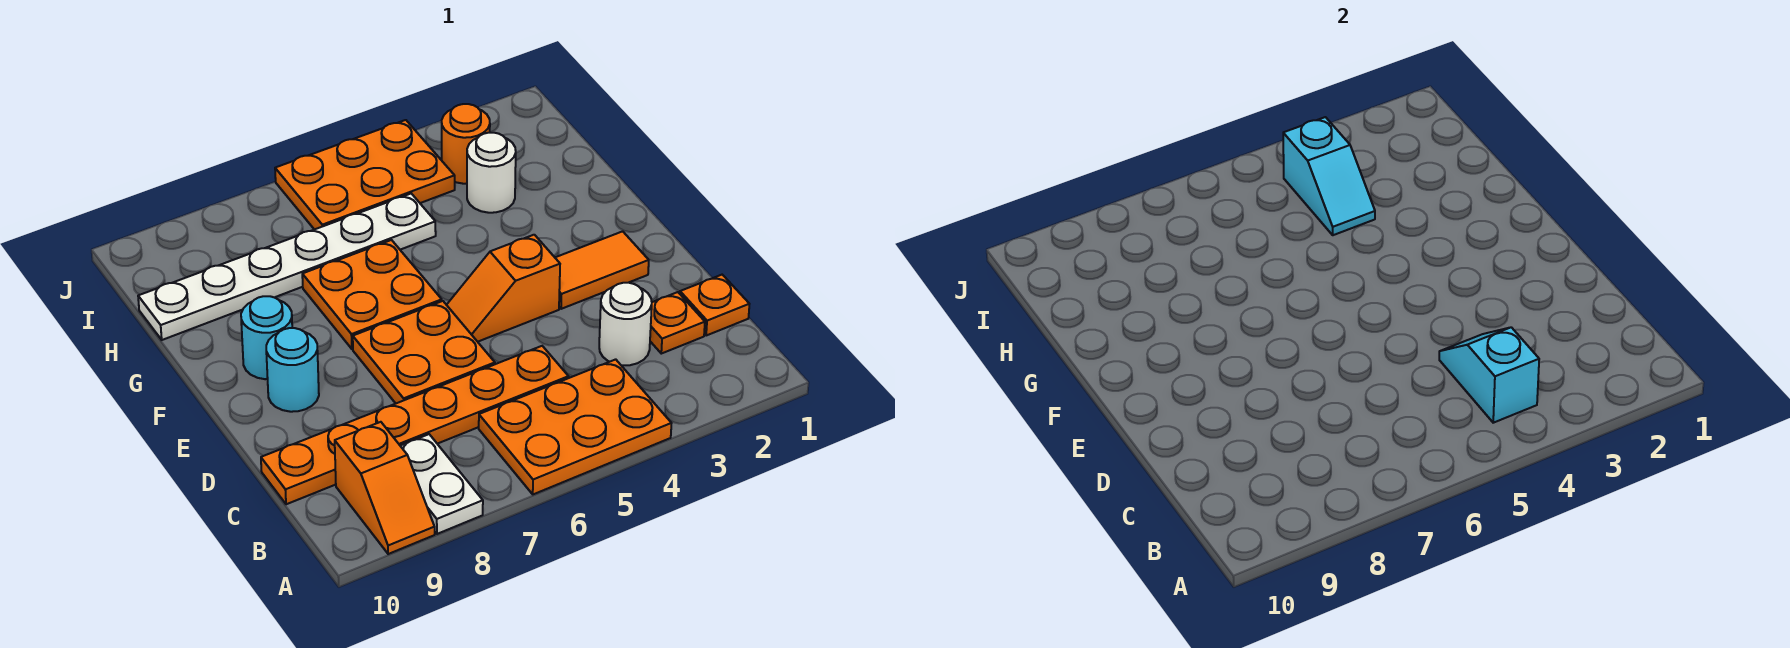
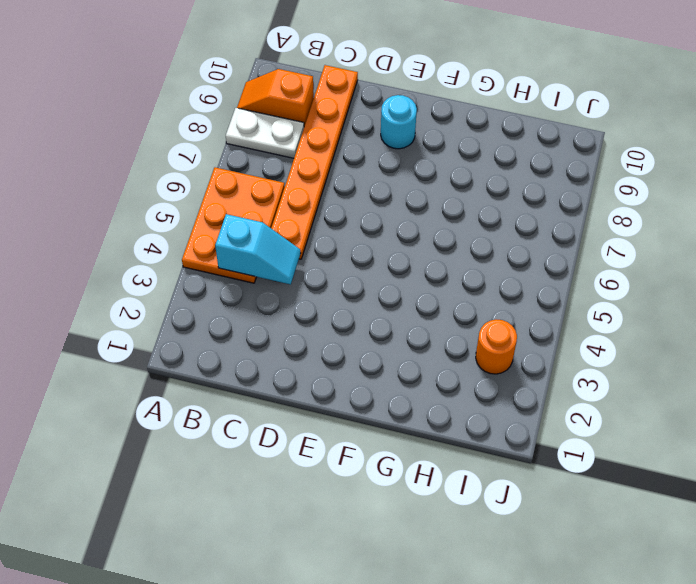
none -> orange plate C1 level 1
none -> orange plate C2 level 1
none -> white round brick C3 level 1

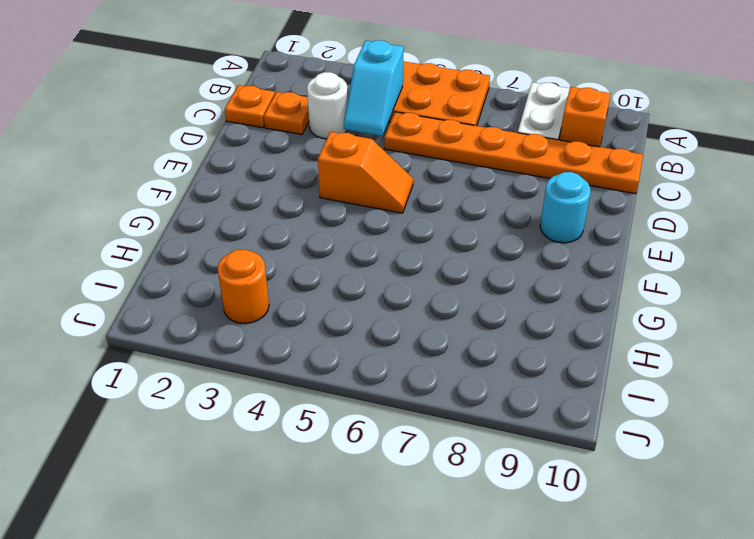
none -> orange plate D6:E7 level 1
none -> orange tile E2:E3 level 1
none -> orange plate F6:G7 level 1

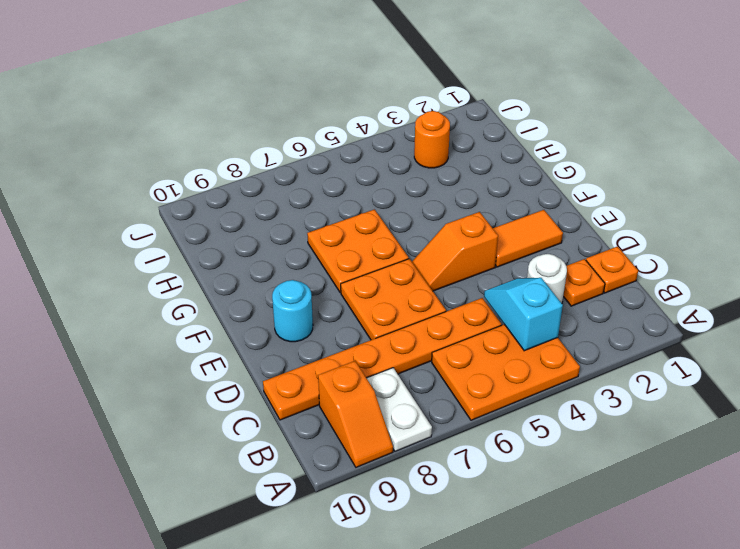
none -> cyan round brick F9 level 1
none -> white round brick H3 level 1
none -> white plate H5:H10 level 1

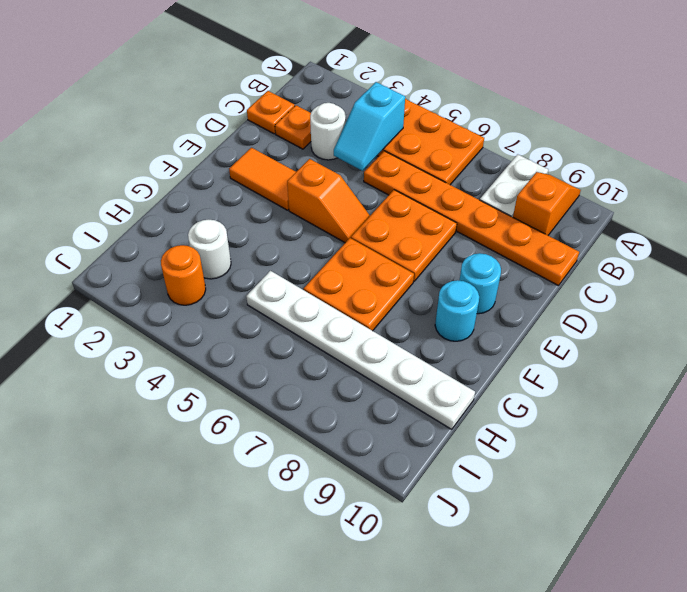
none -> orange plate I4:J6 level 1
none -> cyan slope H4:I4 level 2 top I

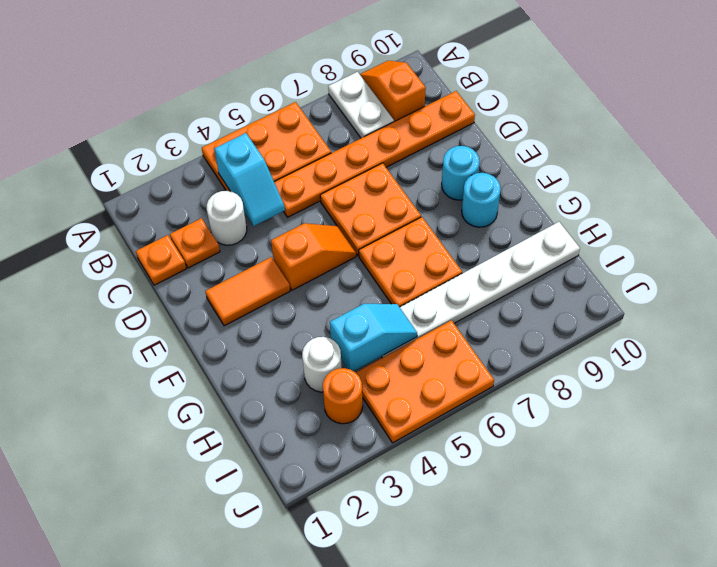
cyan slope H4:H5 level 2 top 4 -> cyan slope H4:I4 level 2 top I

